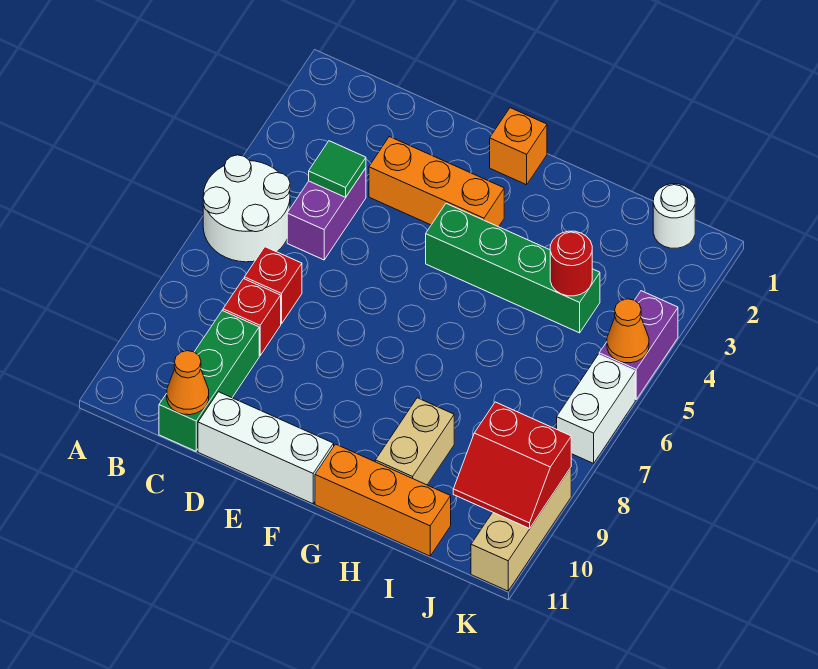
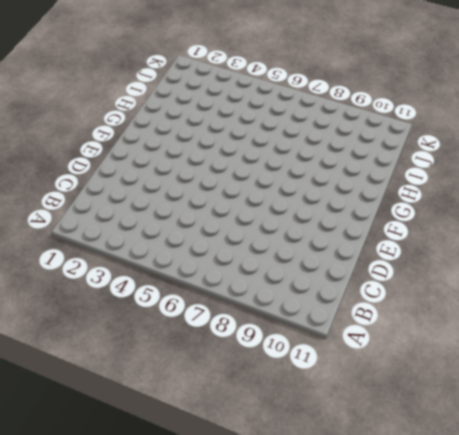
none -> white round brick A5:B6 level 1
none -> purple brick C4:C5 level 1
none -> red brick C7 level 1

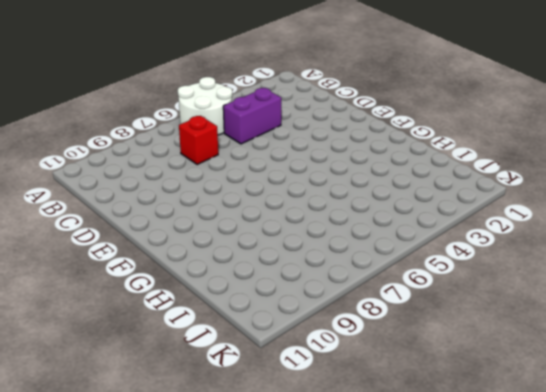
none -> red brick C8 level 1
none -> green brick C9:C11 level 1
none -> orange brick D3:F3 level 1

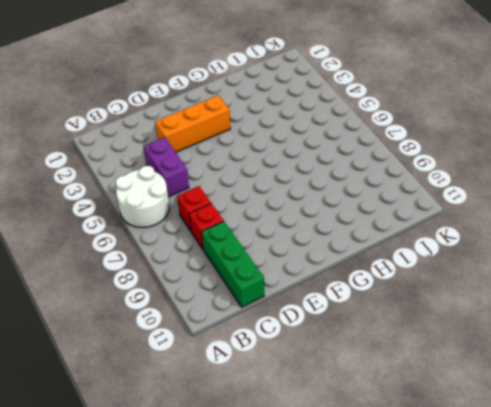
none -> white brick D11:F11 level 1
none -> orange brick F1 level 1
none -> green brick F4:I4 level 1

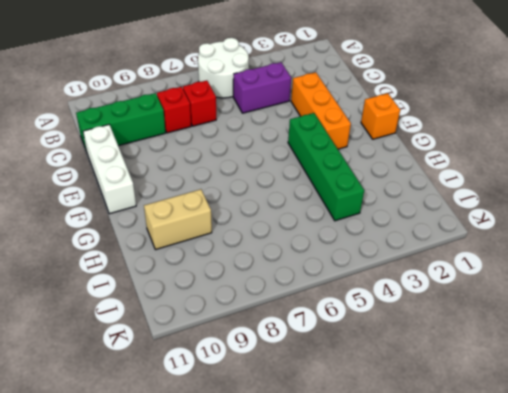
none -> orange brick G11:I11 level 1
none -> white round brick J1 level 1
none -> purple brick K4:K5 level 1

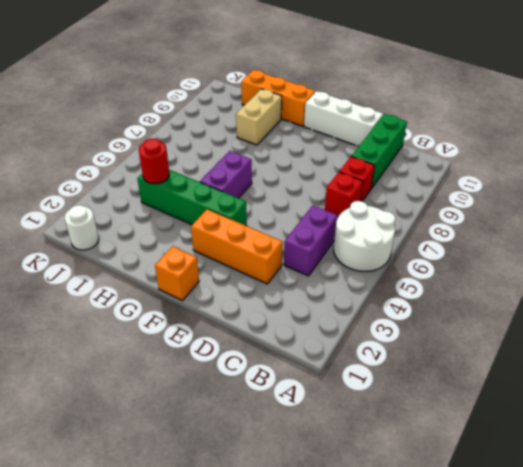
purple brick G5:G6 level 1 -> purple brick K4:K5 level 1
none -> white brick K6:K7 level 1
none -> tan brick K9:K11 level 1
none -> green tile C4 level 2

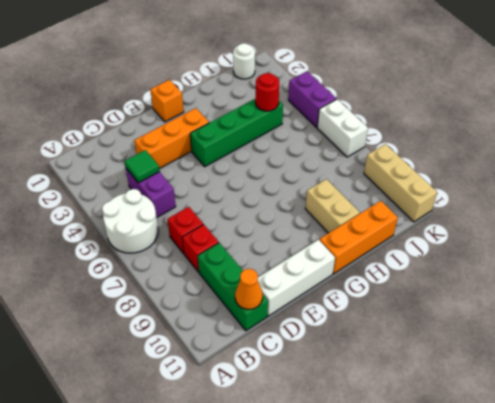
none -> red slope J9:K10 level 2 top 9
none -> orange cone K5 level 2

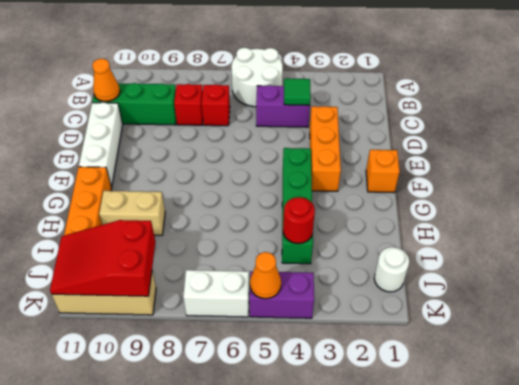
red slope J9:K11 level 2 top 9 -> red slope J9:K10 level 2 top 9

